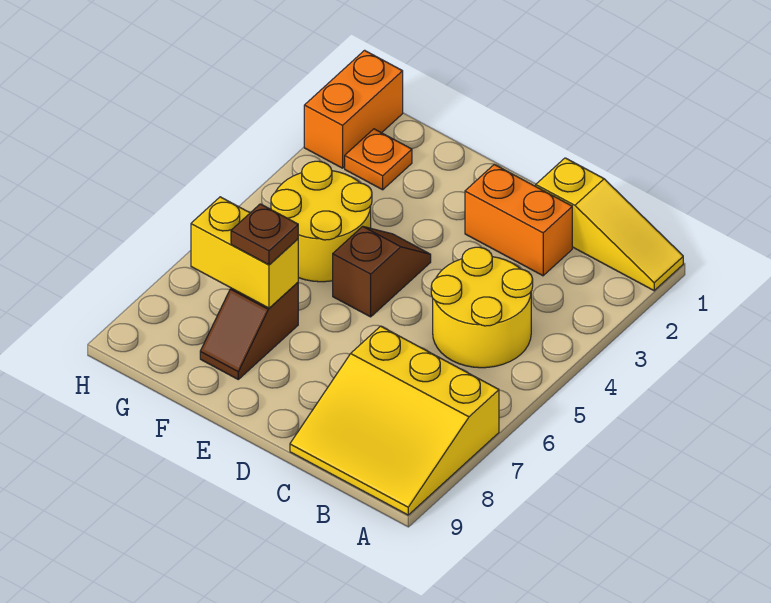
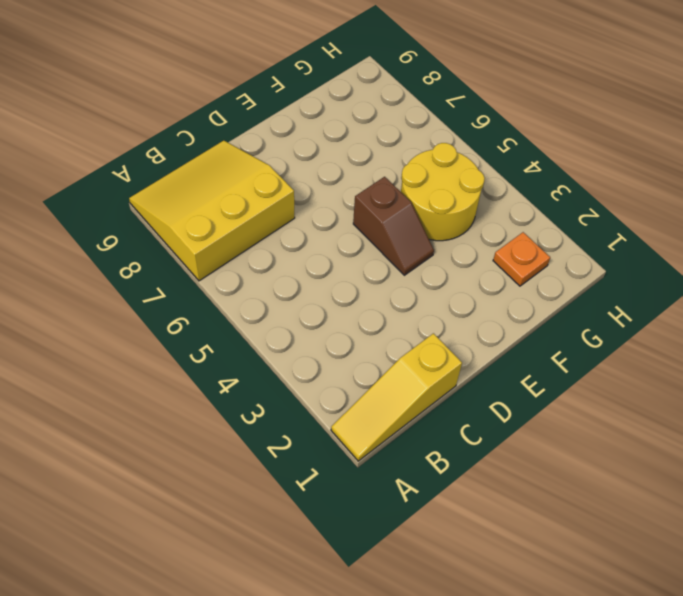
none -> yellow round brick B4:C5 level 1
none -> orange brick C2:D2 level 1

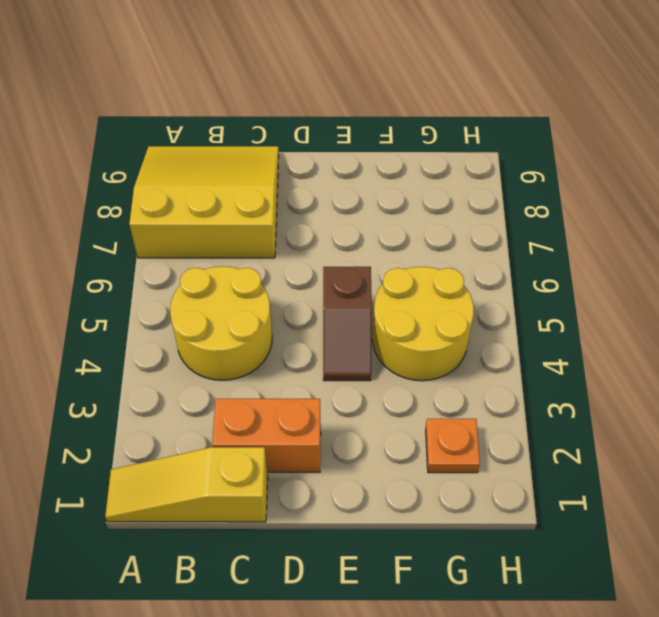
none -> brown slope F7:F8 level 1 top 7
none -> orange brick H1:H2 level 1

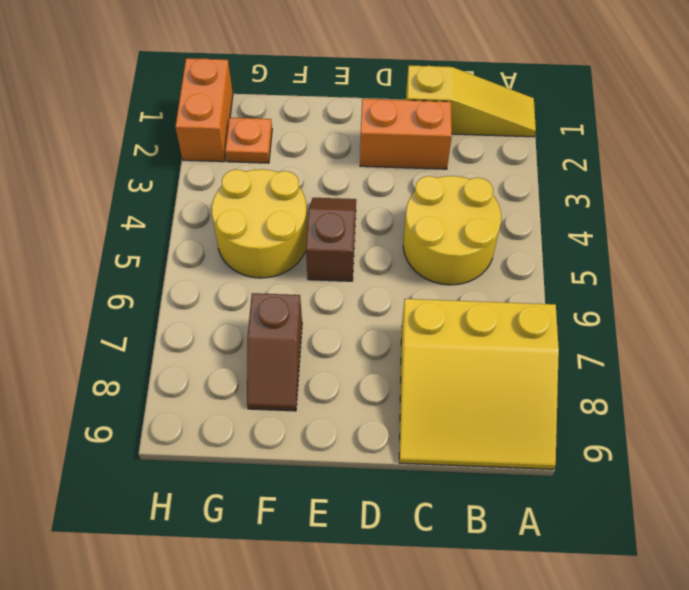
none -> yellow brick F7:G7 level 2
none -> brown plate F7 level 3

